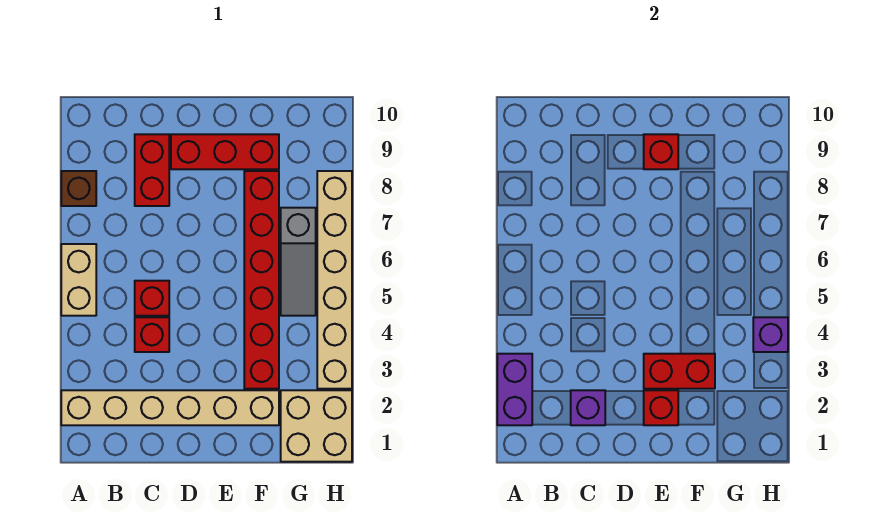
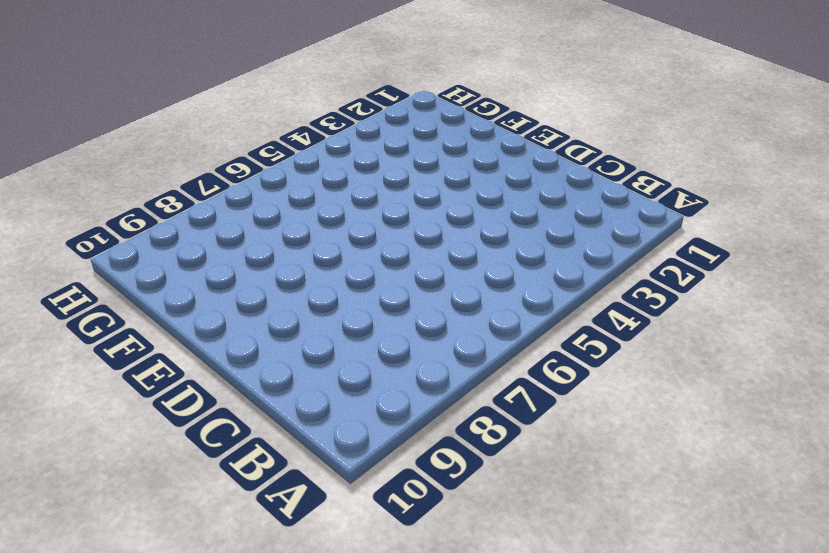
none -> tan brick A2:F2 level 1
none -> tan brick A5:A6 level 1
none -> brown brick A8 level 1

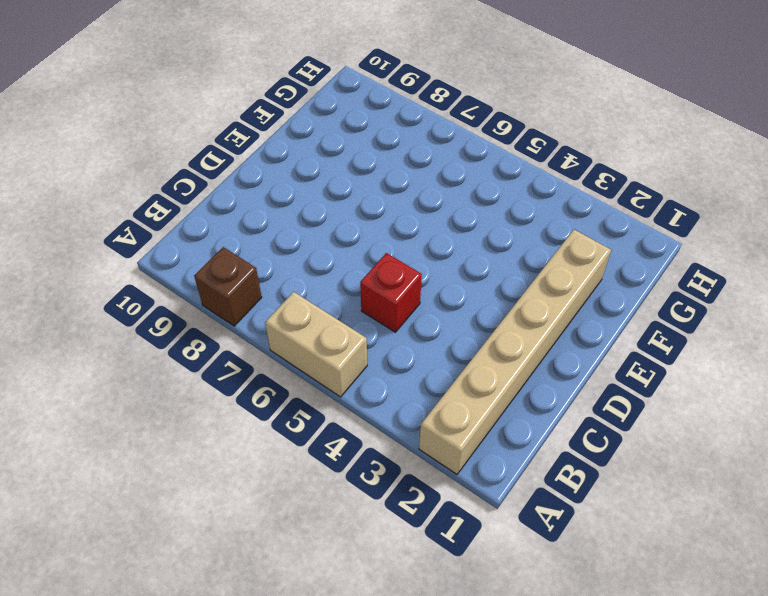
none -> red brick C4 level 1
none -> red brick C8:C9 level 1
none -> red brick D9:F9 level 1

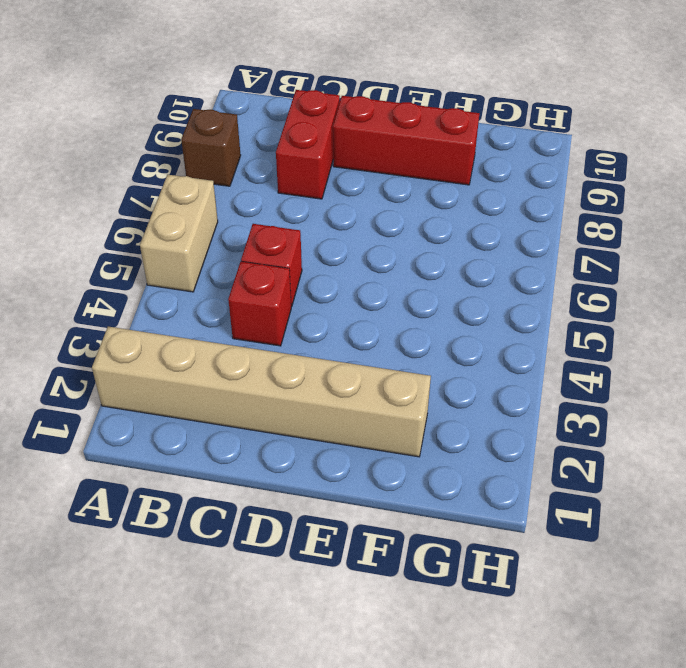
none -> red brick F3:F8 level 1
none -> tan brick G1:H2 level 1
none -> grey slope G5:G7 level 1 top 7

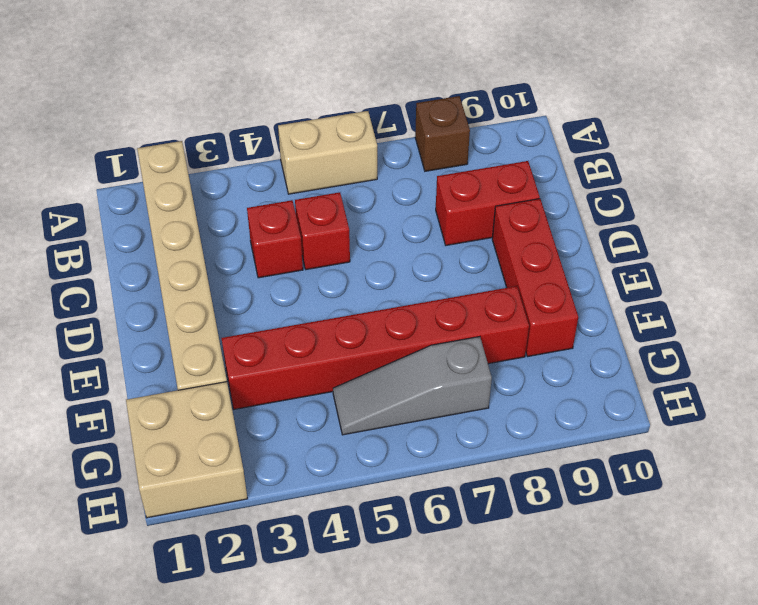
none -> tan brick H3:H8 level 1
none -> purple brick A2:A3 level 2
none -> purple brick C2 level 2

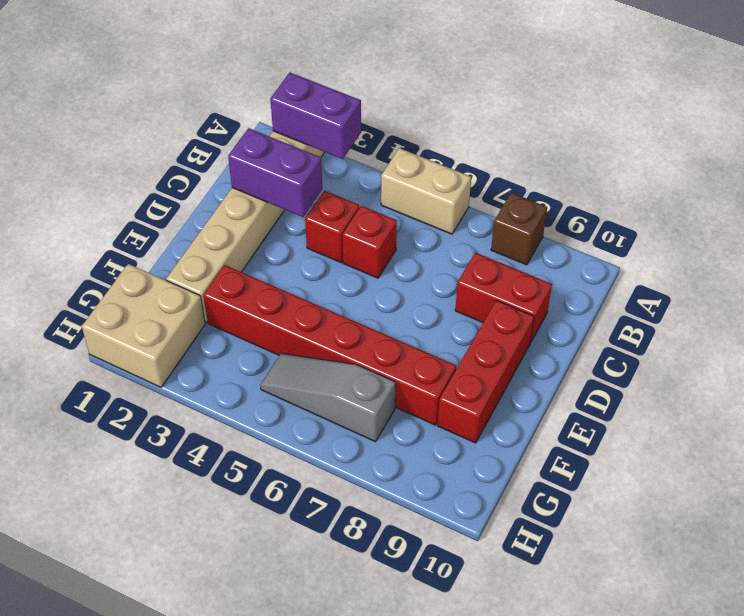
purple brick C2:C3 level 2 -> purple brick C2 level 2
none -> tan brick H3:H8 level 1
none -> red brick E2 level 2
none -> red brick E3:F3 level 2

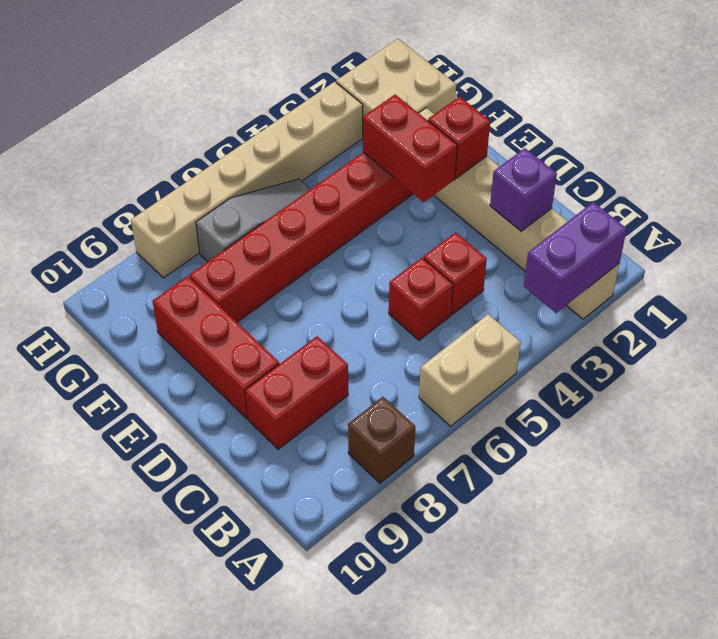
none -> red brick E9 level 2
none -> purple brick H4 level 2

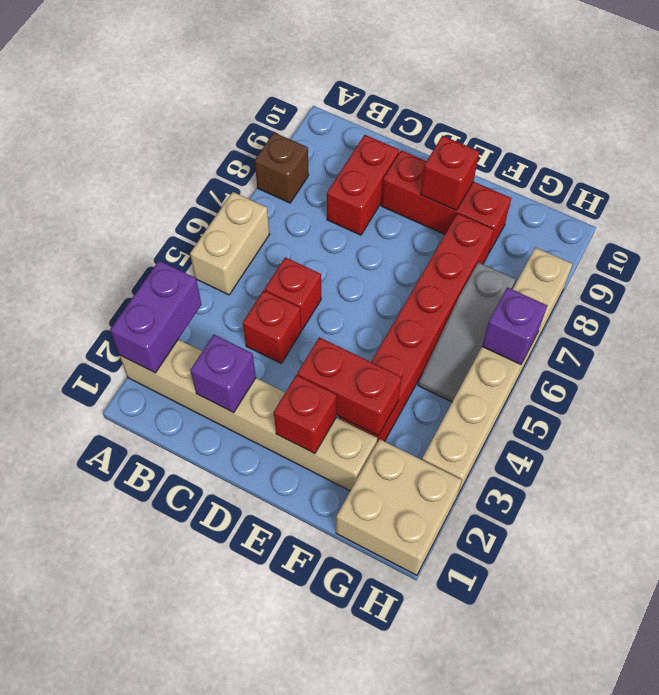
purple brick H6 level 2 -> purple brick H4 level 2

